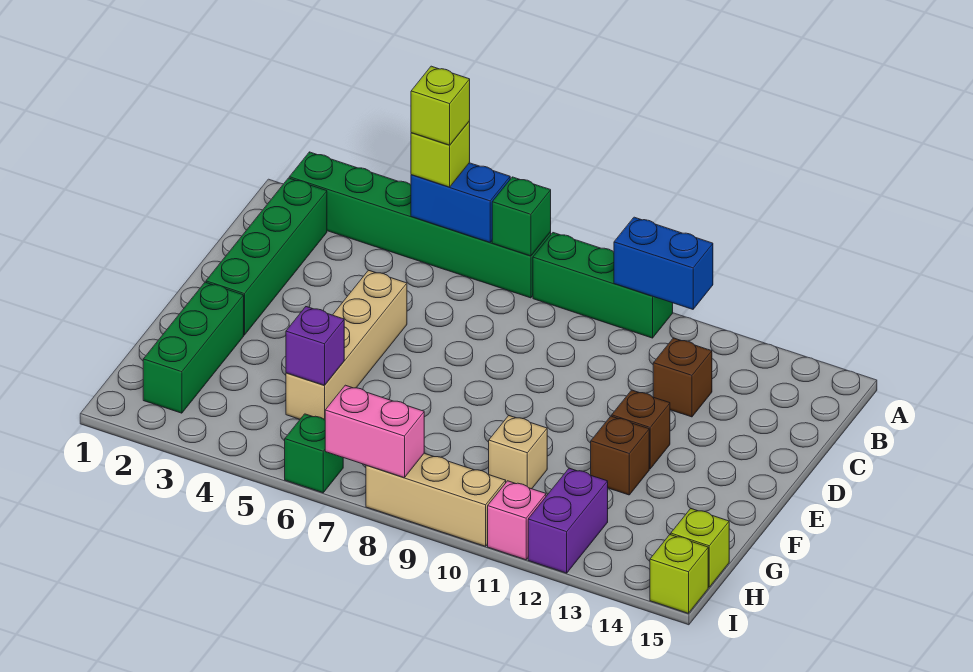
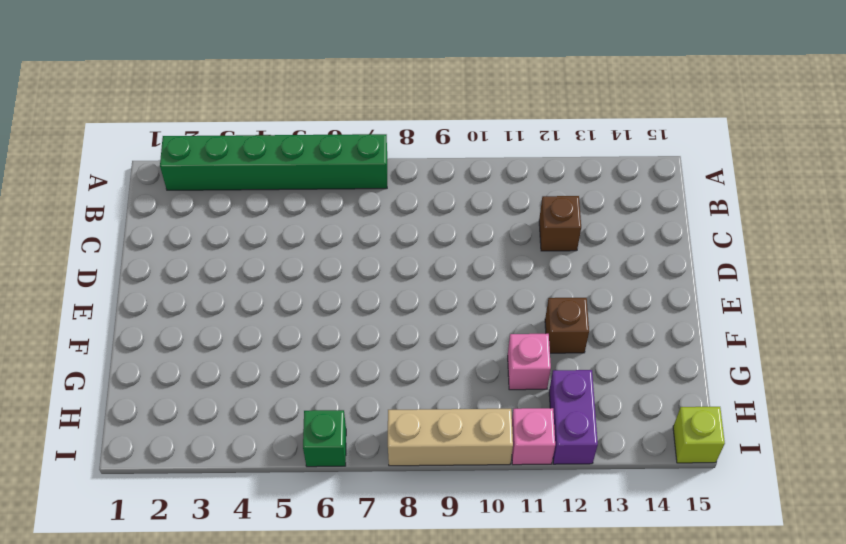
pink brick G11 level 1 -> none
none -> green brick A8:A10 level 1
none -> green brick B2:E2 level 1
none -> tan brick D5:G5 level 1

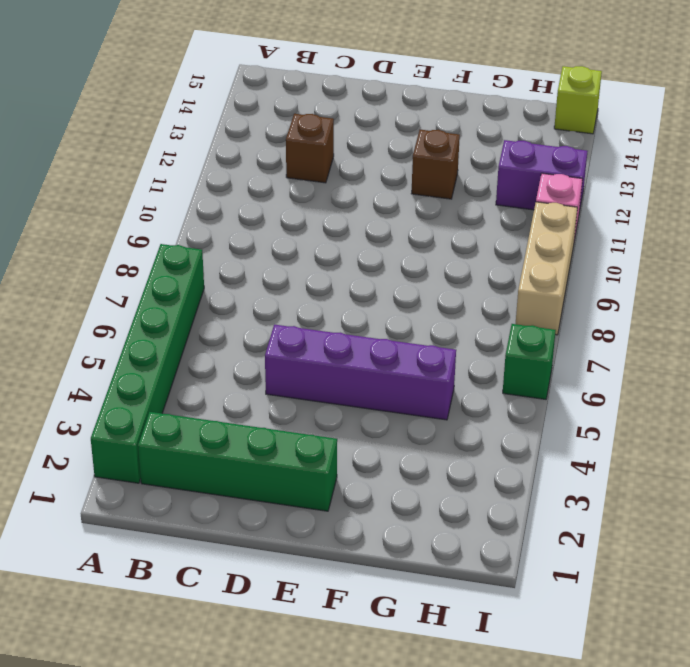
purple brick D5:G5 level 1 -> tan brick D5:G5 level 1
none -> green brick A8:A10 level 1
none -> brown brick E12 level 1
none -> green brick F2:H2 level 1

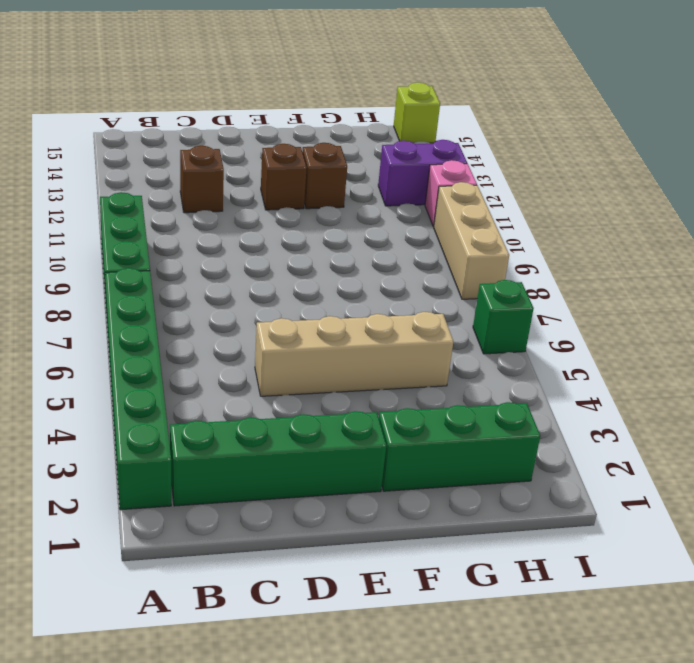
none -> tan brick G10 level 1
none -> lime brick H15 level 1
none -> blue brick A5:A6 level 2

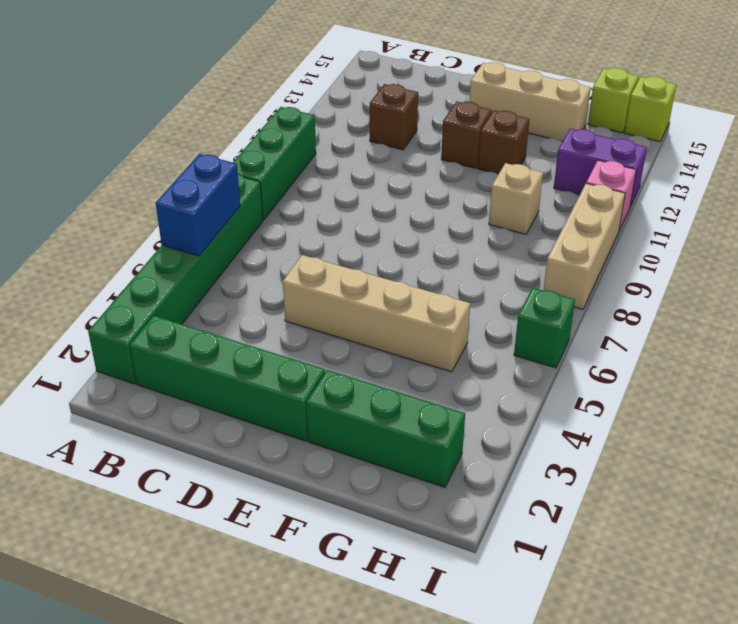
tan brick E14:G14 level 1 -> none
none -> green brick A7 level 2
none -> blue brick A10:A11 level 2
none -> purple brick G5 level 2

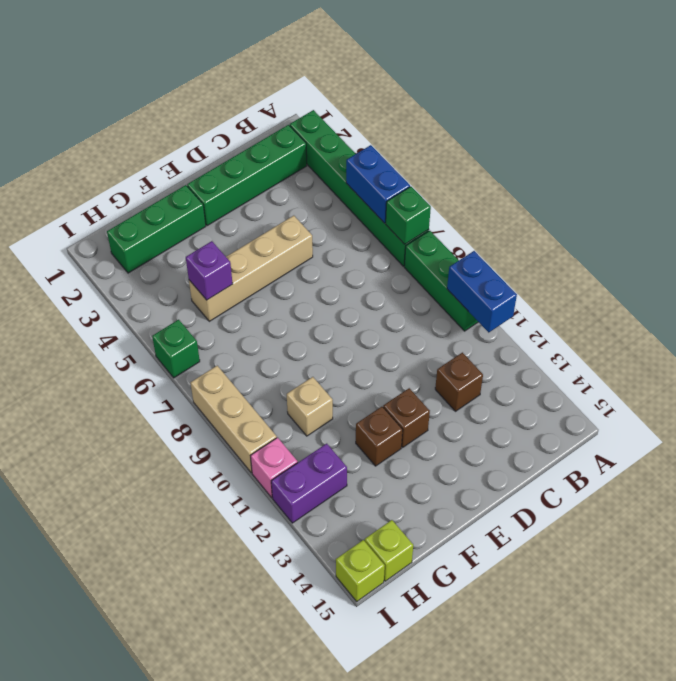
none -> pink brick I7:I8 level 2
none -> lime brick A5 level 3
none -> lime brick A5 level 4

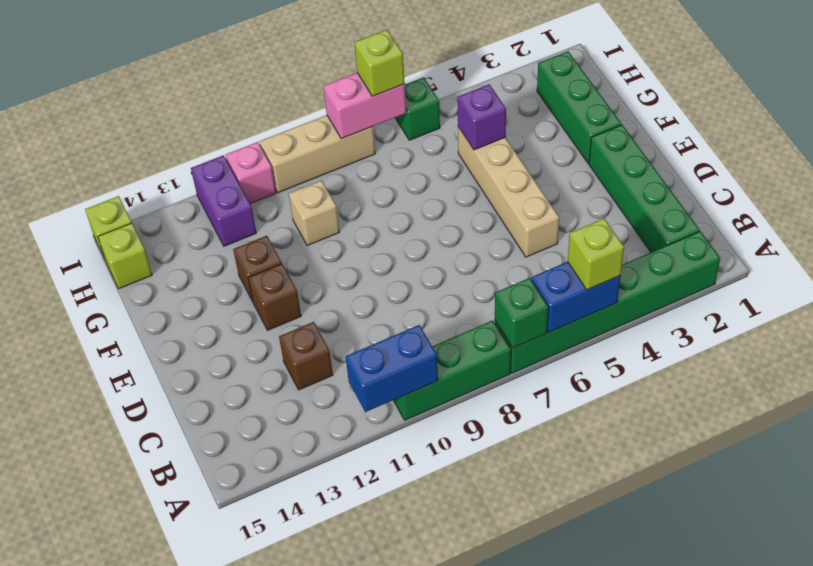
lime brick I7 level 3 -> lime brick A5 level 4

